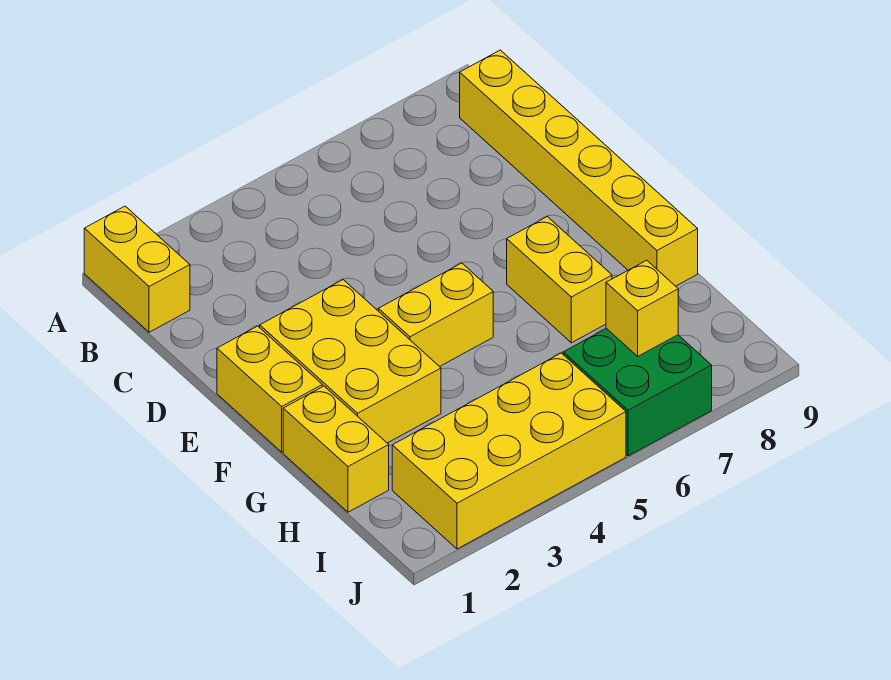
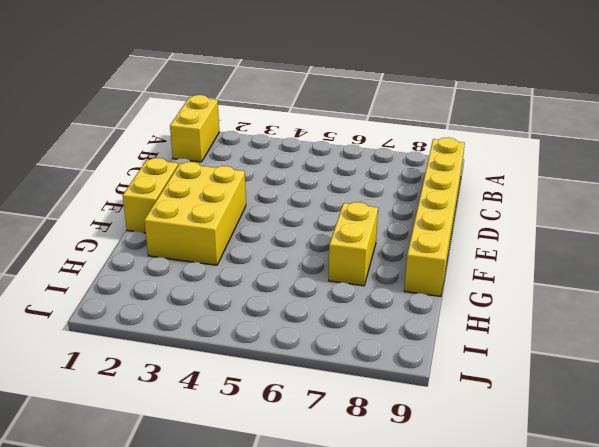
none -> yellow brick F4:F5 level 1
none -> yellow brick G1:H1 level 1

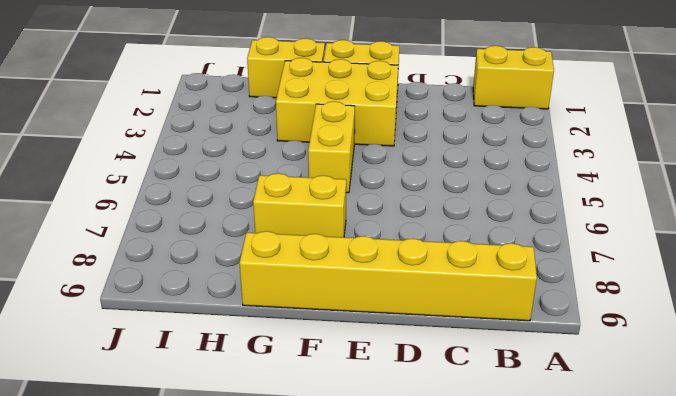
none -> yellow brick I2:J5 level 1
none -> green brick I6:J7 level 1

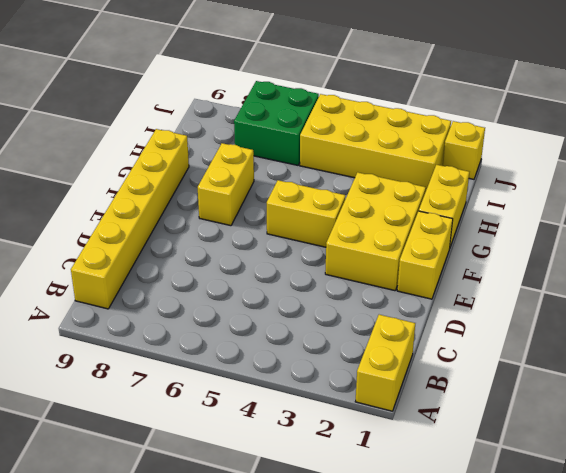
yellow brick J1 level 1 -> yellow brick I7 level 2

